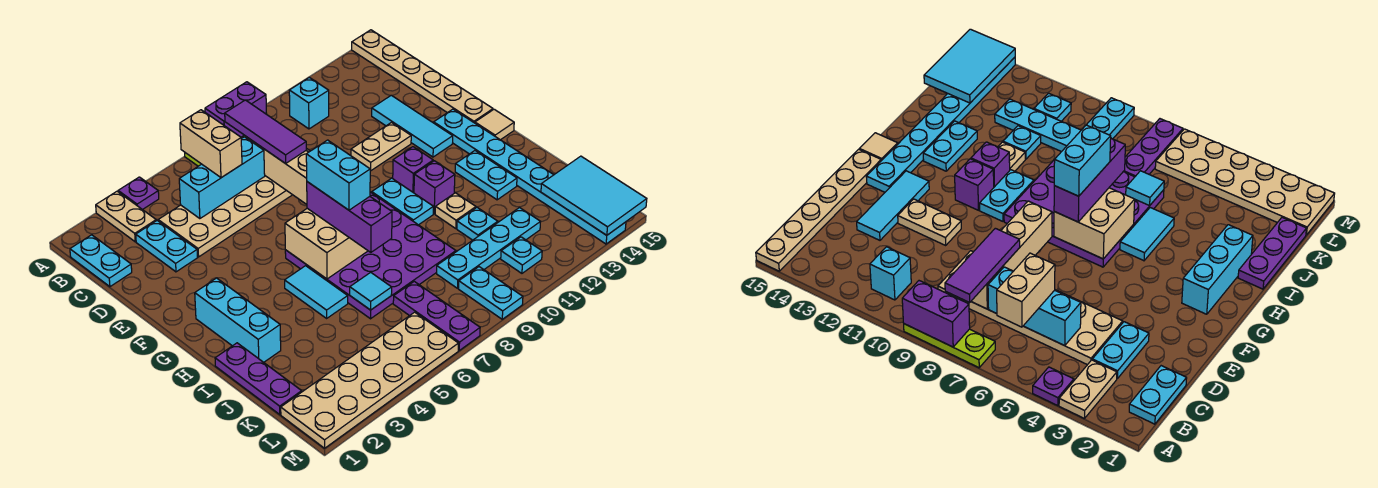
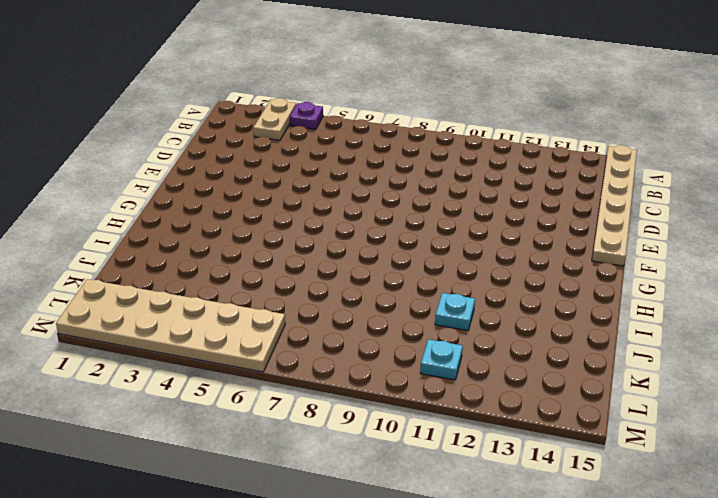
none -> lime plate A7:A9 level 1
none -> cyan plate B1:C1 level 1
none -> cyan brick B11 level 1
none -> cyan plate C3:D3 level 1

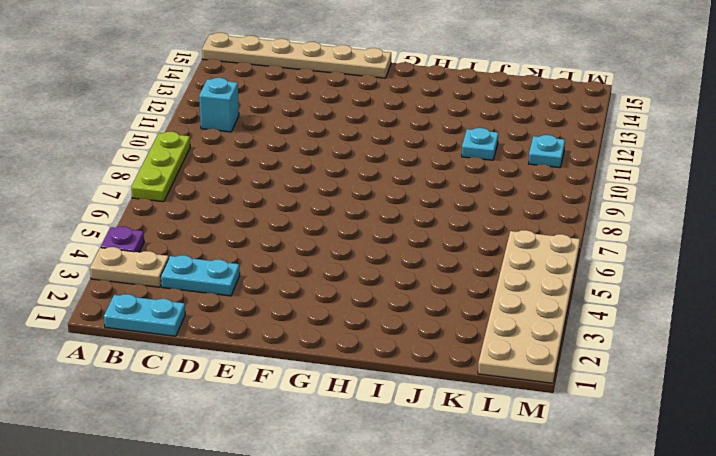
none -> tan plate C4:D9 level 1
none -> cyan tile D13:F13 level 1
none -> tan plate E11:E12 level 1
none -> cyan plate F14:M14 level 1

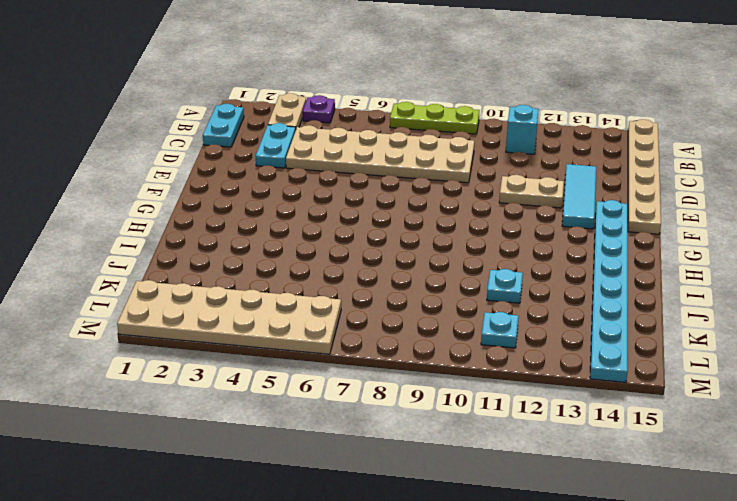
none -> cyan brick G2:I2 level 1
none -> purple plate G6:J9 level 1
none -> cyan plate G10:H10 level 1
none -> purple brick G11 level 1

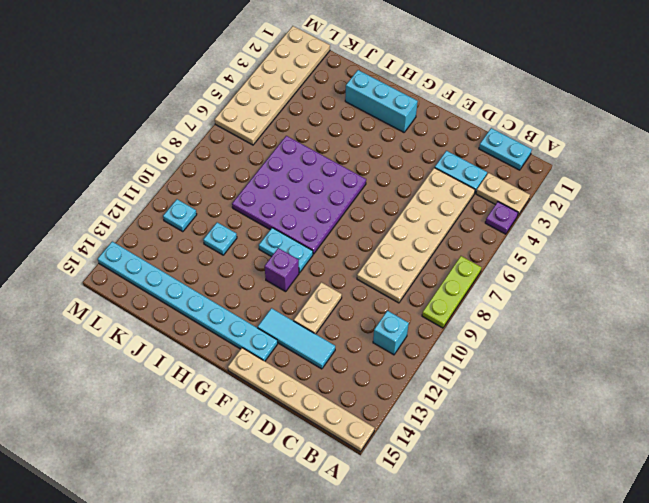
none -> tan tile G15 level 1
none -> cyan tile H5:I5 level 1
none -> purple brick H11 level 1
none -> cyan plate H13:I13 level 1

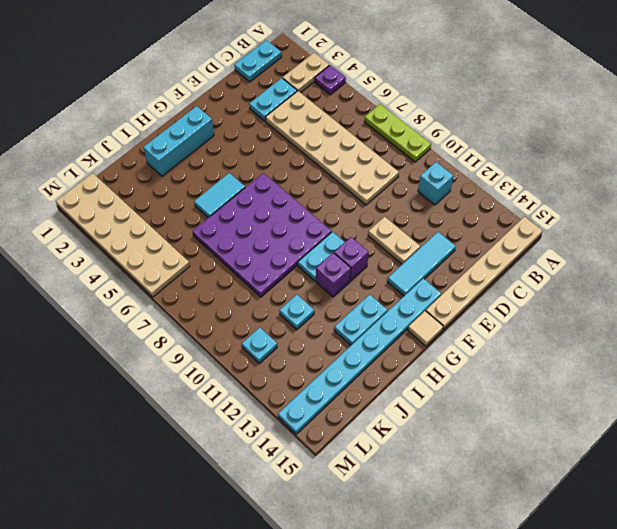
none -> purple plate I1:K1 level 1
none -> tan plate I11 level 1
none -> purple plate K7:M7 level 1
none -> cyan plate K9:K12 level 1

